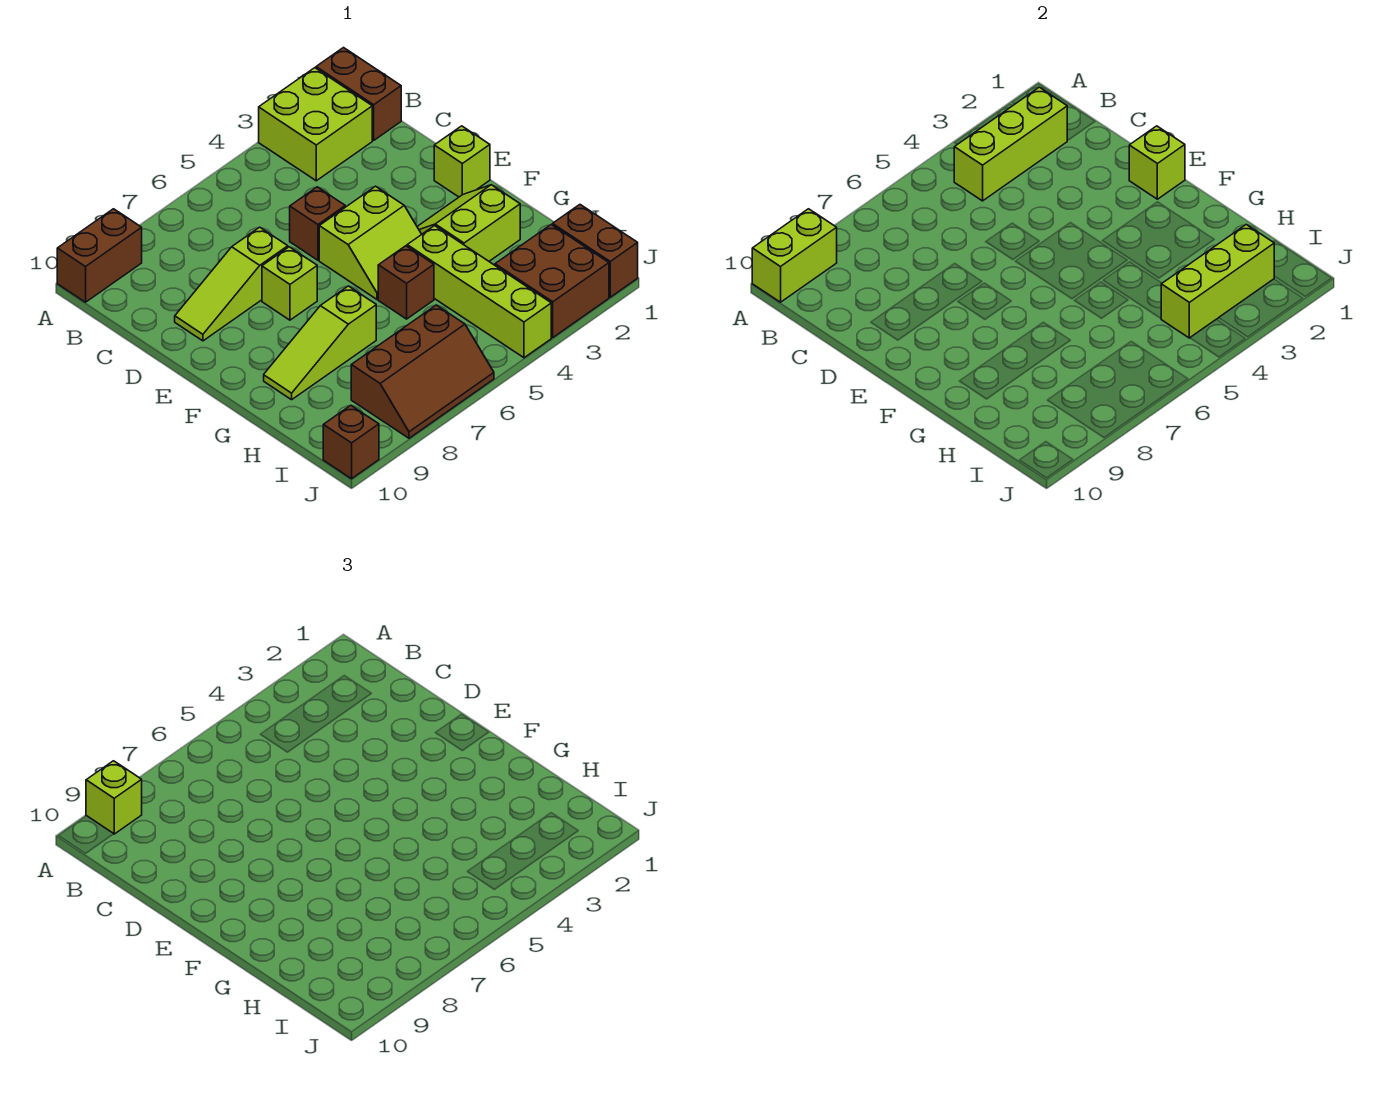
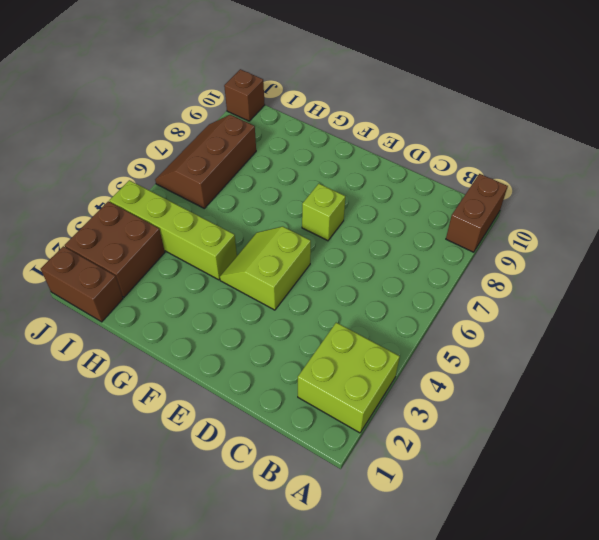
none -> brown brick A1:B1 level 1
none -> brown brick D5 level 1
none -> lime slope D7:D9 level 1 top 7

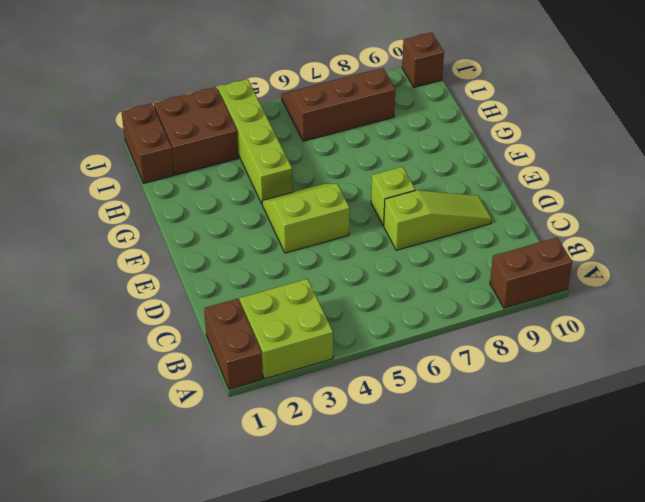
none -> brown brick D5 level 1
none -> lime brick E1 level 1
none -> lime slope F2:G3 level 1 top G

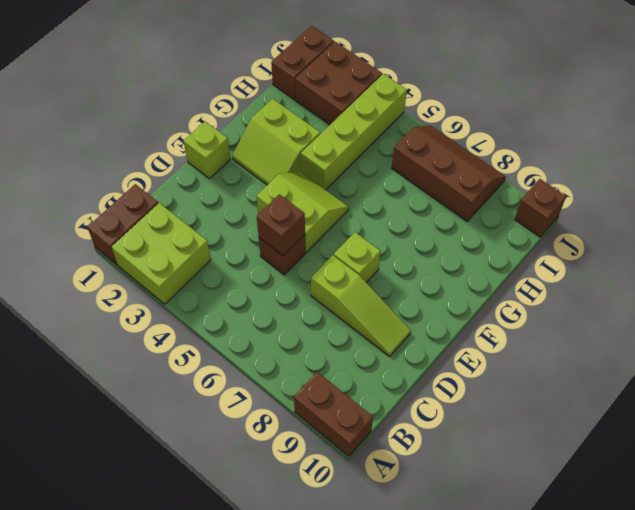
brown brick D5 level 2 -> brown brick G5 level 1
none -> lime slope G7:G9 level 1 top 7
none -> lime brick A9:A10 level 2
none -> lime brick B2:B4 level 2

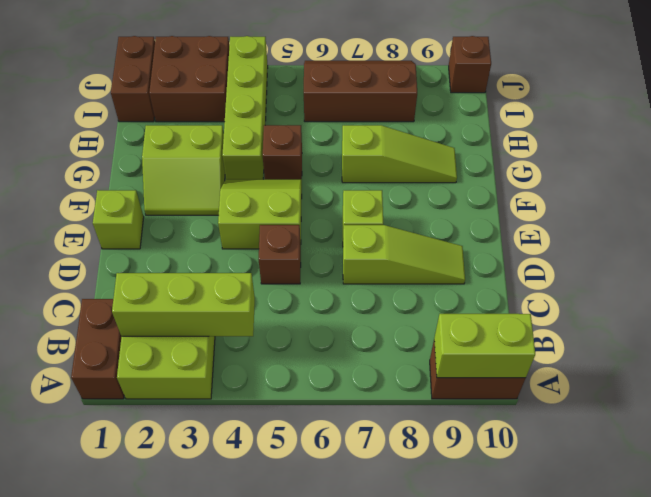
none -> lime brick E1 level 2
none -> lime brick I2:I4 level 2
none -> lime brick A9 level 3

